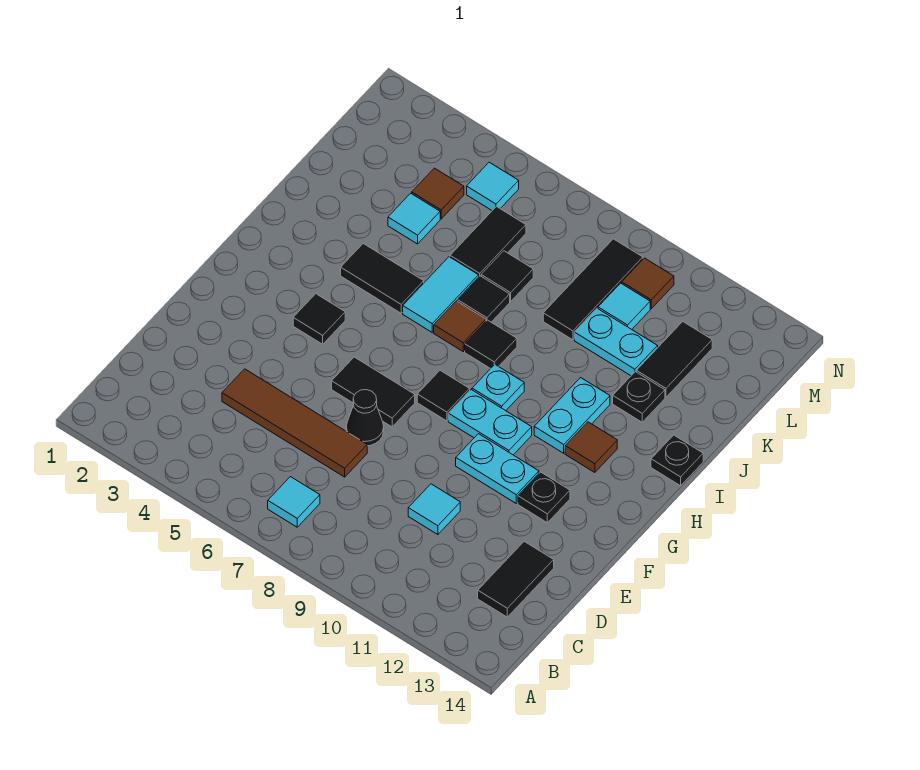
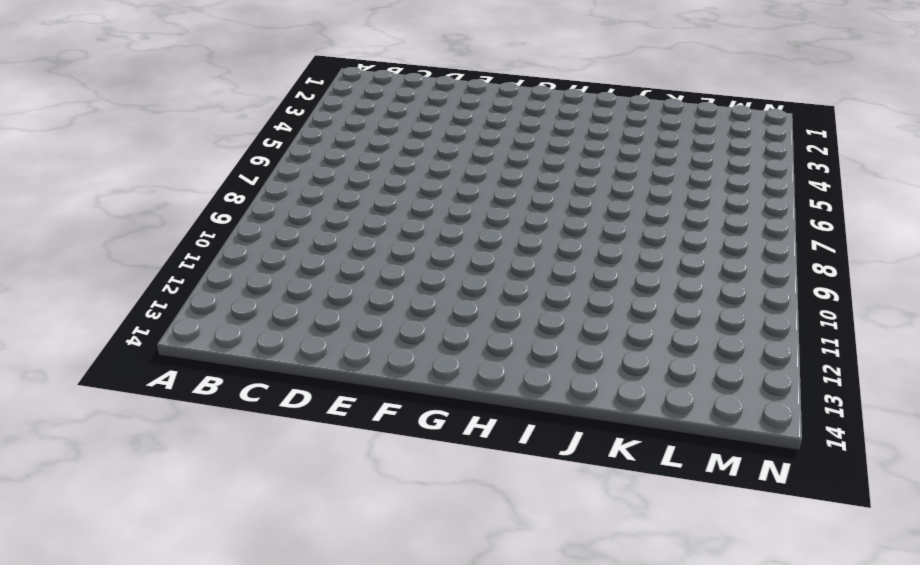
none -> cyan tile B7 level 1
none -> black tile C13:D13 level 1
none -> brown tile D4:D7 level 1
none -> cyan tile D10 level 1

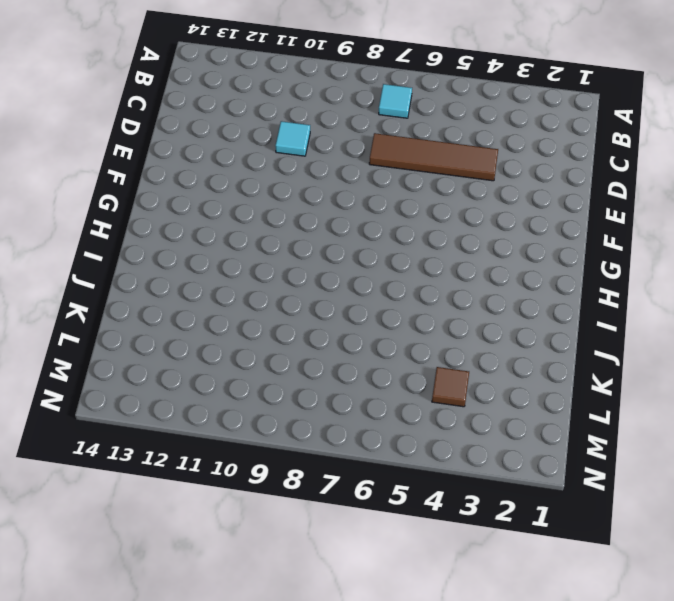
none -> black tile C13:D13 level 1
none -> black cone E7 level 1
none -> black tile F6:F7 level 1
none -> cyan plate F10:F11 level 1

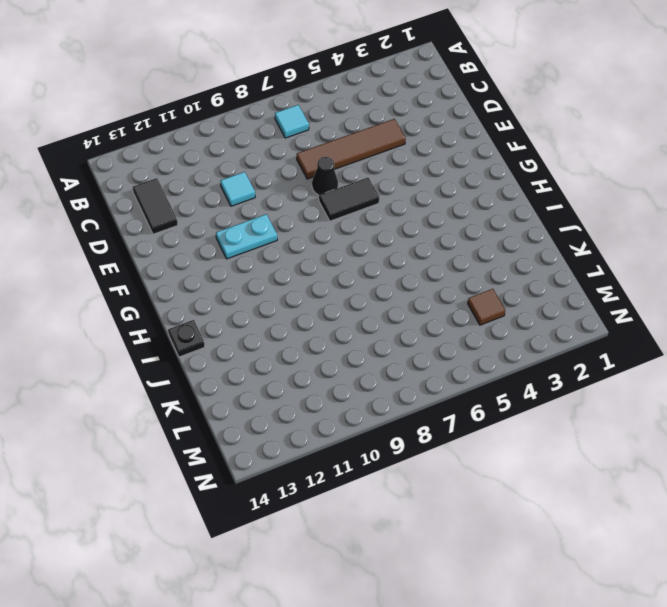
none -> black plate F12 level 1
none -> black tile G4 level 1
none -> black tile G8 level 1
none -> cyan plate G9:G10 level 1

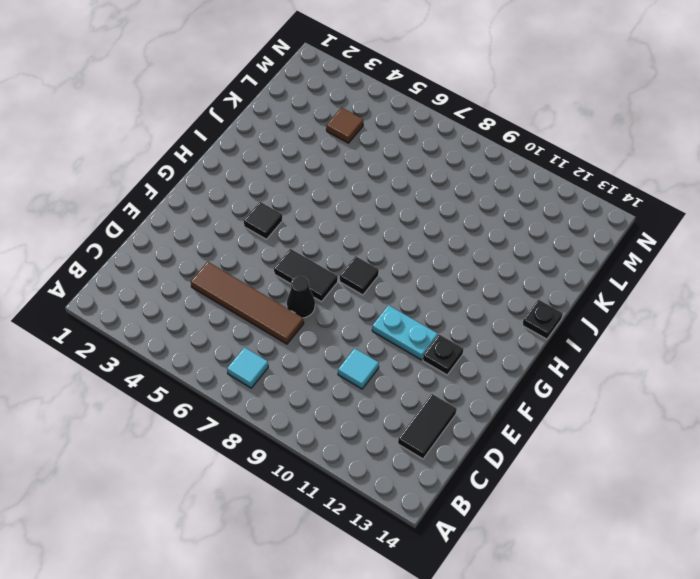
none -> cyan plate G9:G10 level 1
none -> cyan plate H9 level 1
none -> cyan plate H11:I11 level 1
none -> brown tile H12 level 1

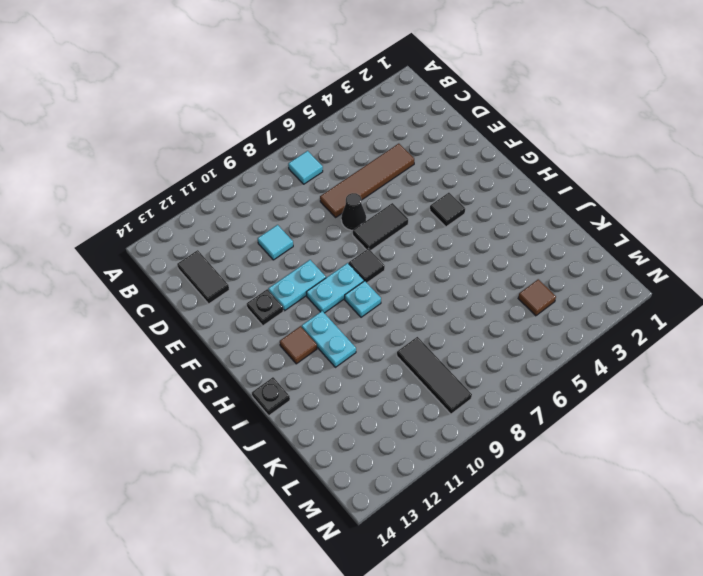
none -> black tile I4:I5 level 1
none -> cyan tile I6:J6 level 1
none -> brown tile I7 level 1
none -> black tile I8 level 1

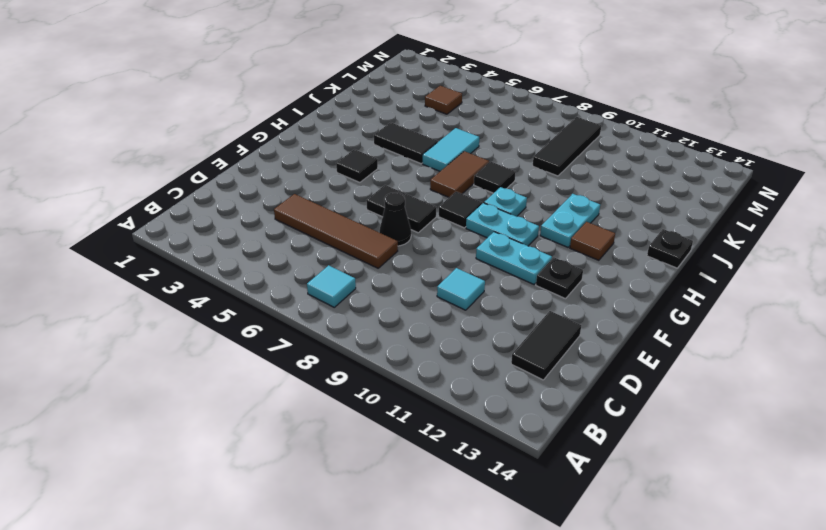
brown tile H7:I7 level 1 -> brown tile I7 level 1
none -> black tile J7 level 1
none -> black plate J12 level 1
none -> cyan tile K4 level 1
none -> black tile K6:L6 level 1

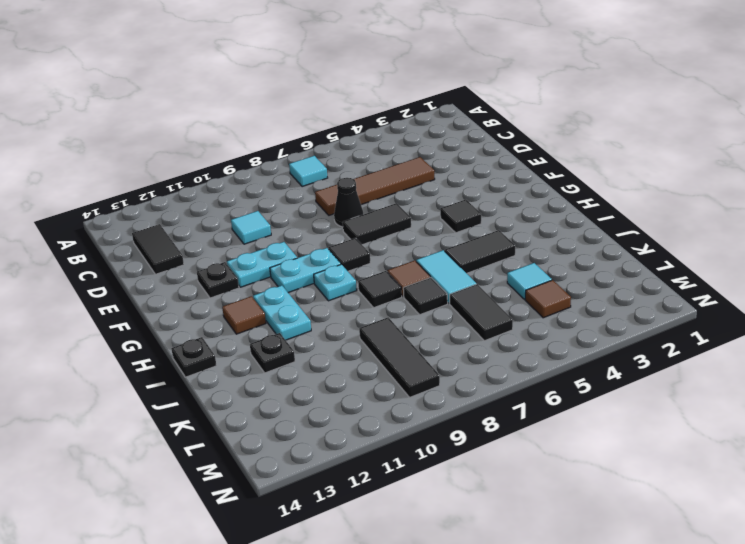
none -> black tile K7 level 1
none -> cyan plate K10:K11 level 1
none -> black tile K12:L12 level 1
none -> cyan tile L10 level 1

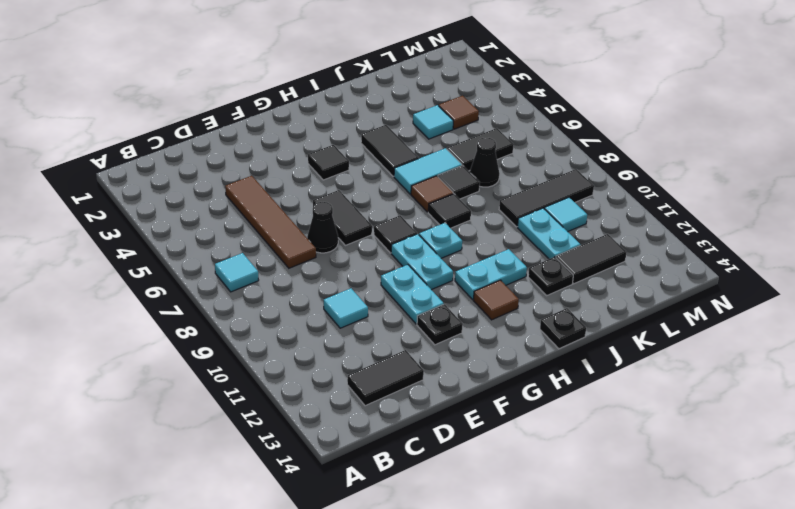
black cone K7 level 1 -> black tile K7 level 1
none -> cyan tile M5 level 1
none -> brown tile M10 level 1

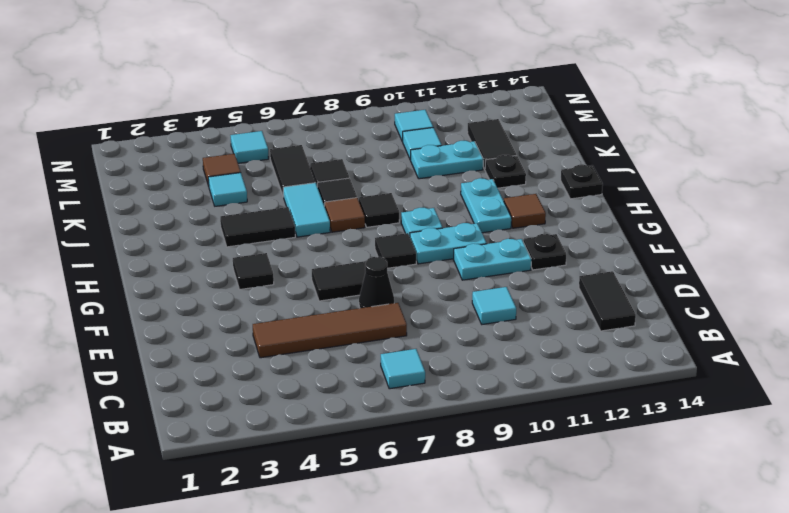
cyan tile M10 level 1 -> brown tile M10 level 1
none -> black tile K9:M9 level 1

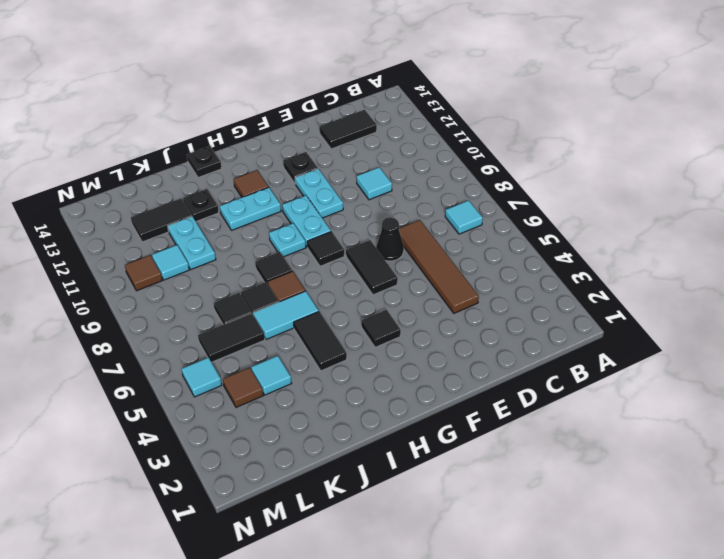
none -> black tile K9:M9 level 1

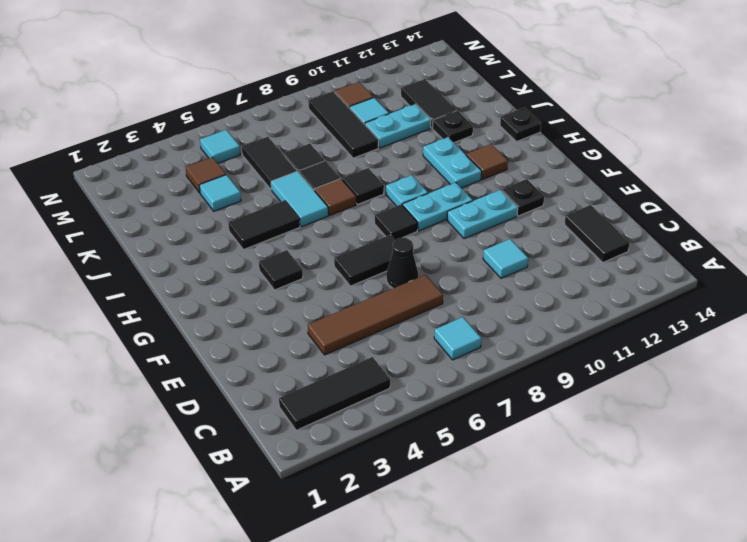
black tile B2:B4 level 1 -> none

